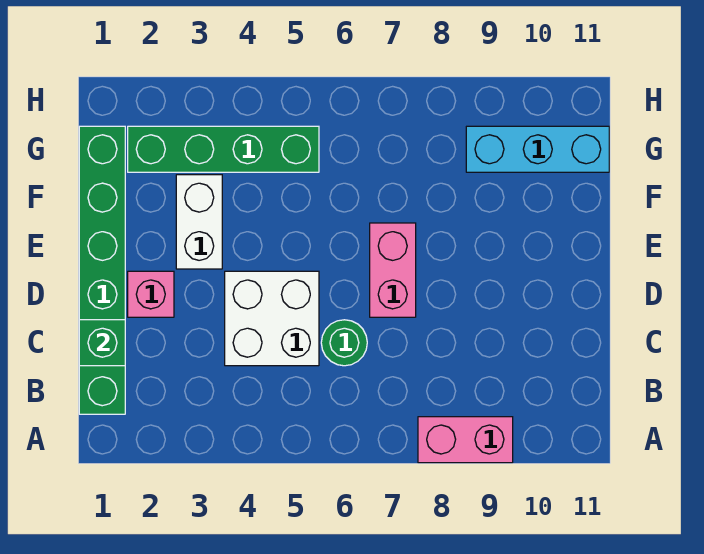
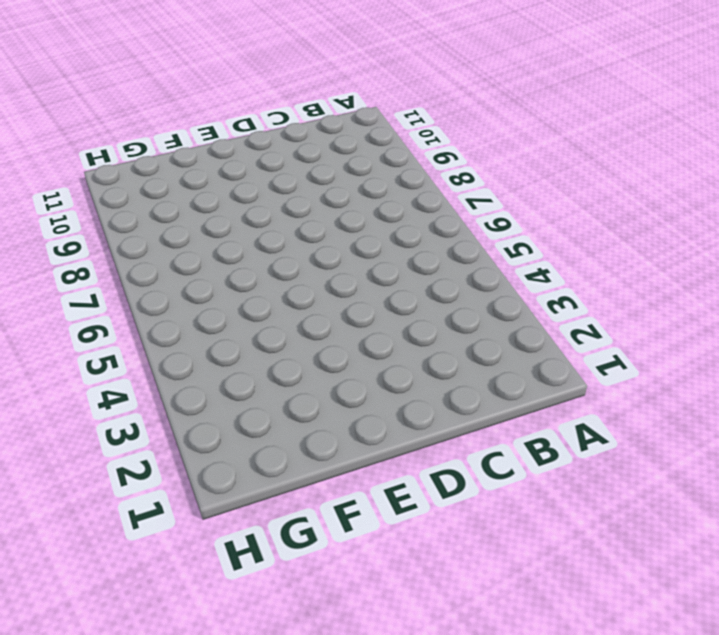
none -> pink brick A8:A9 level 1
none -> green brick B1:G1 level 1

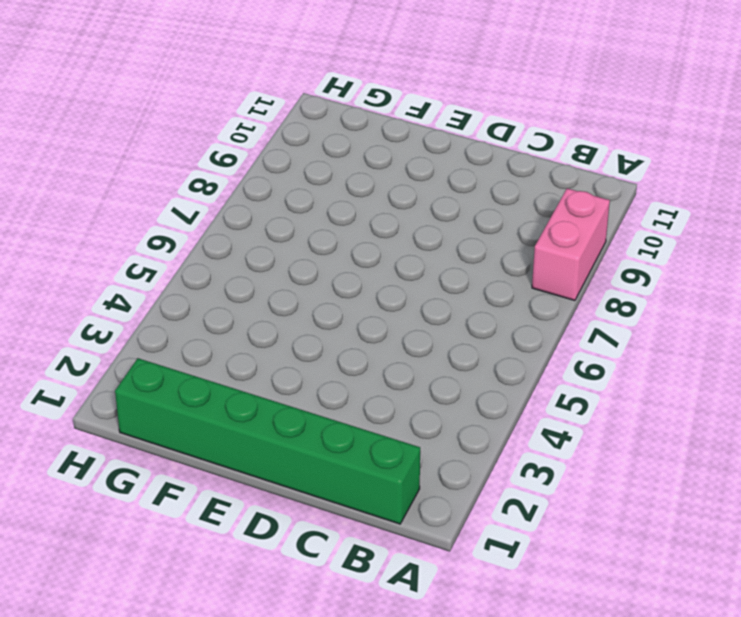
none -> white brick C4:D5 level 1
none -> green round brick C6 level 1

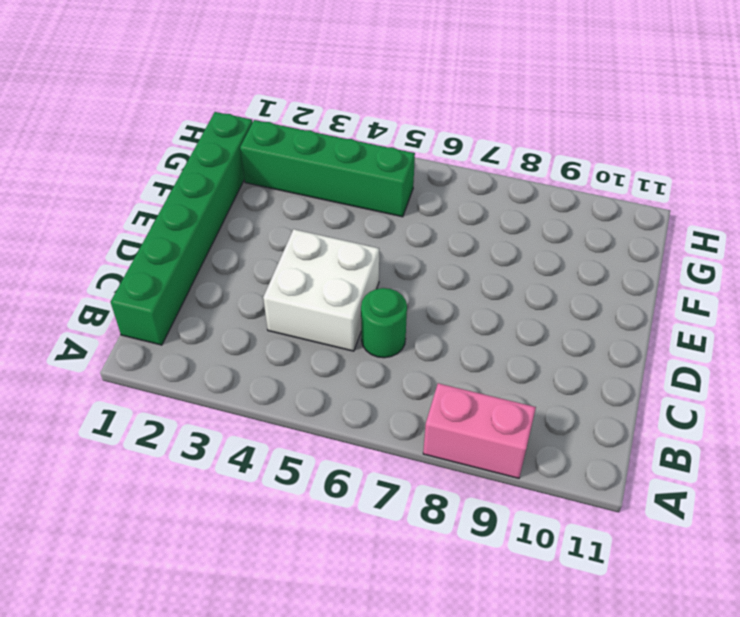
none -> pink brick D2 level 1
none -> pink brick D7:E7 level 1

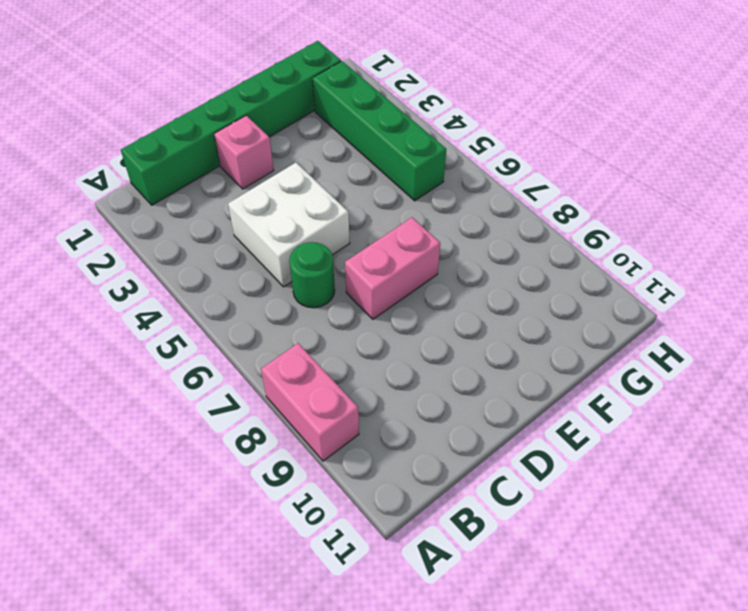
none -> white brick E3:F3 level 1
none -> cyan brick G9:G11 level 1

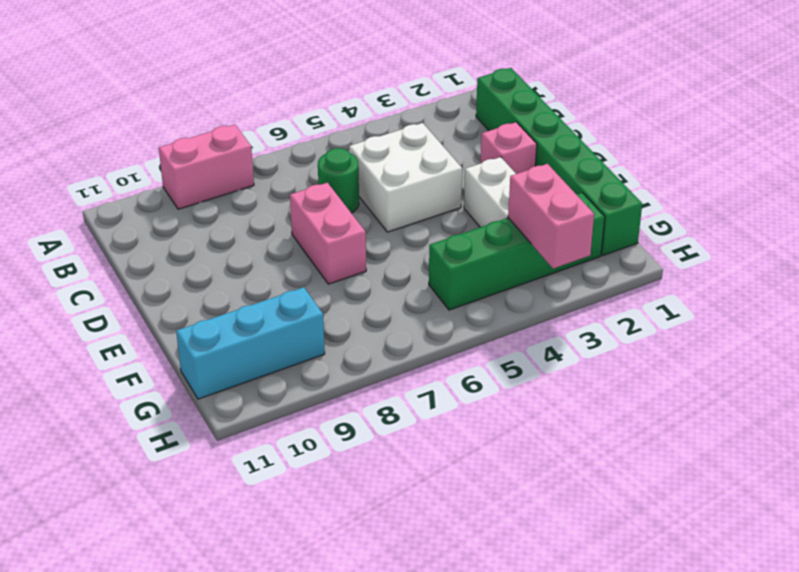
pink brick G3:H3 level 2 -> none
none -> green brick C1 level 2

